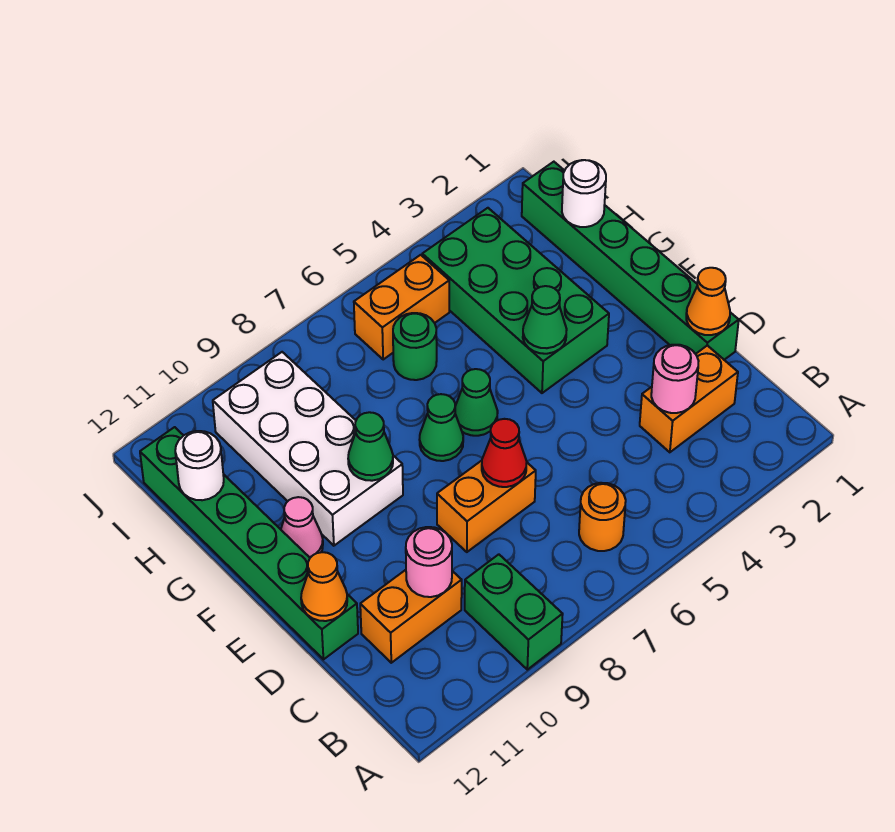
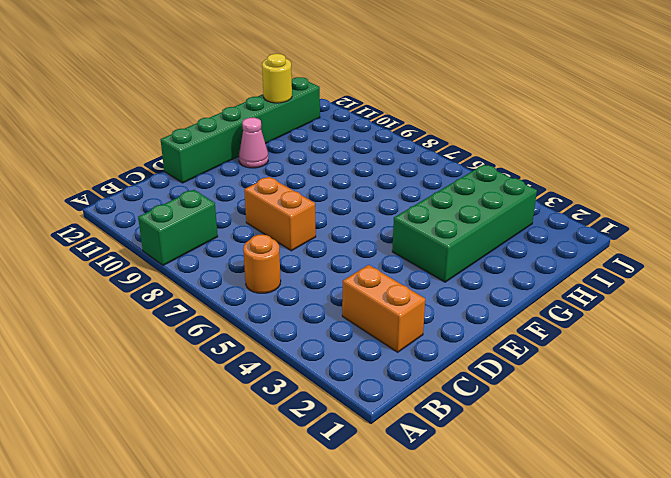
yellow round brick H12 level 2 -> white round brick H12 level 2
none -> orange brick C10:C11 level 1
none -> green brick D1:I1 level 1
none -> green cone F6 level 1

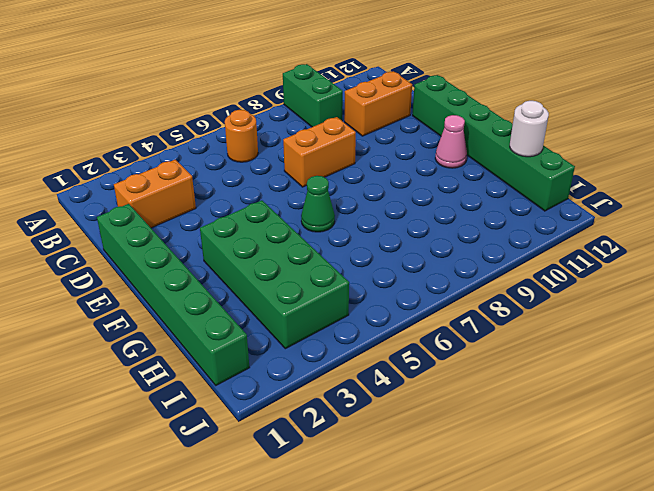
none -> green cone F7 level 1
none -> white brick F9:I10 level 1
none -> green round brick H6 level 1

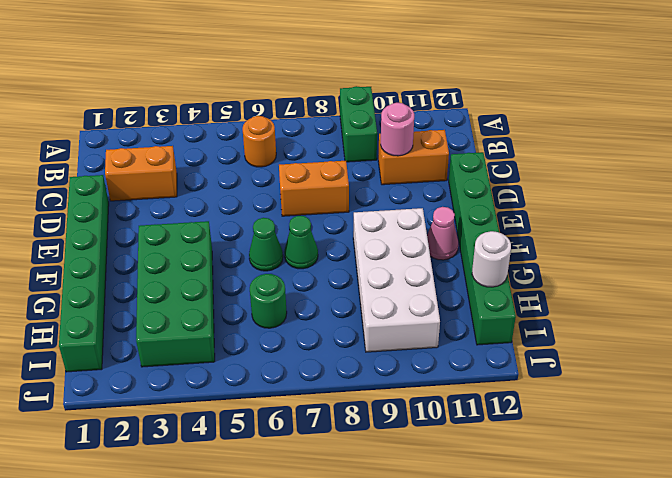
none -> orange brick I5:I6 level 1
none -> pink round brick C3 level 2
none -> orange cone D1 level 2

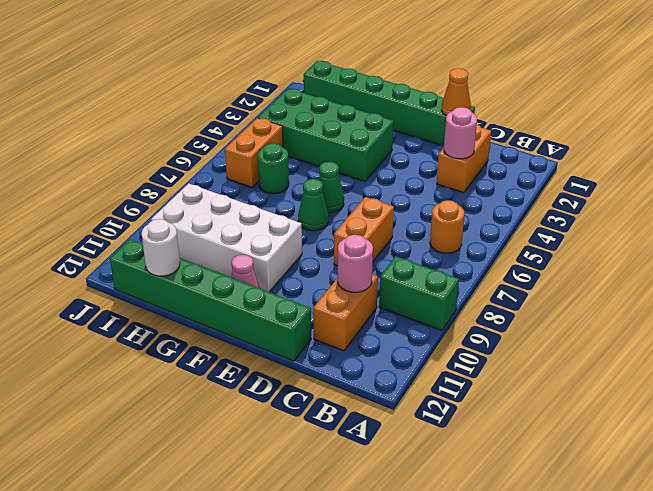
none -> red cone D7 level 2
none -> orange cone D12 level 2
none -> green cone F4 level 2

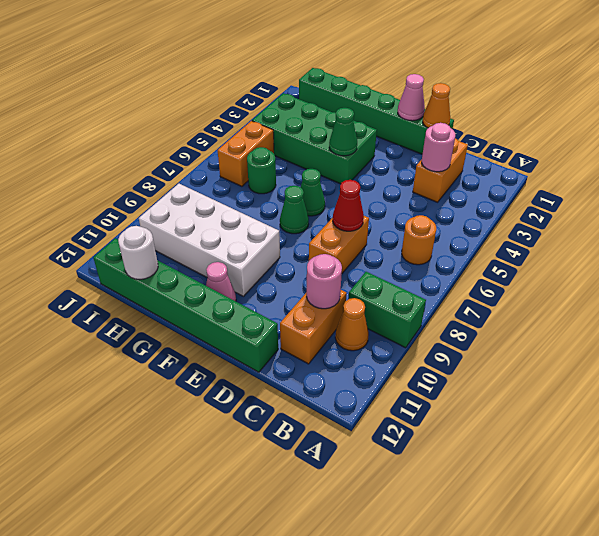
orange cone B10 level 1 -> orange cone D12 level 2
pink cone E1 level 2 -> none
none -> green cone F9 level 2
none -> white round brick H1 level 2

